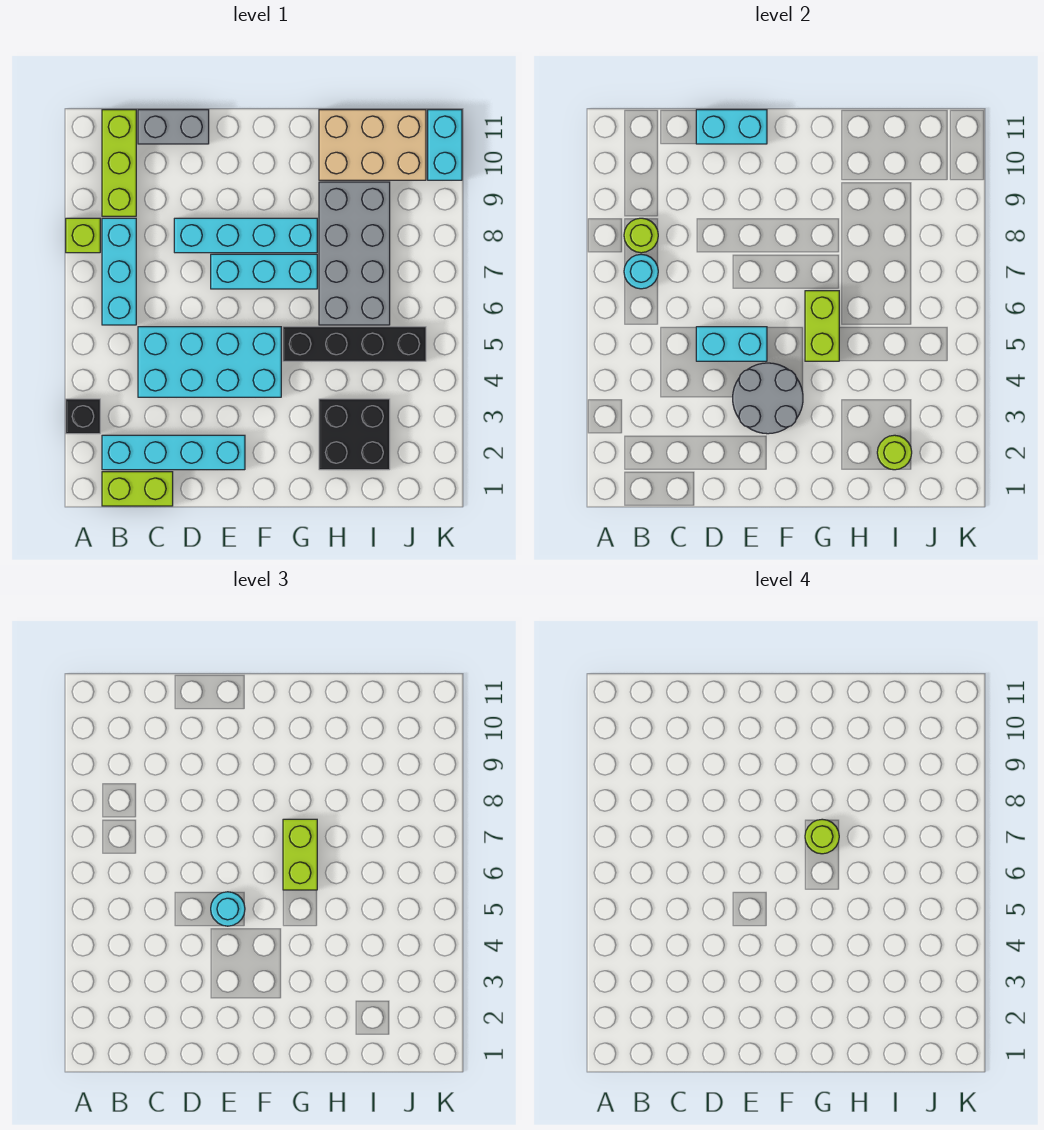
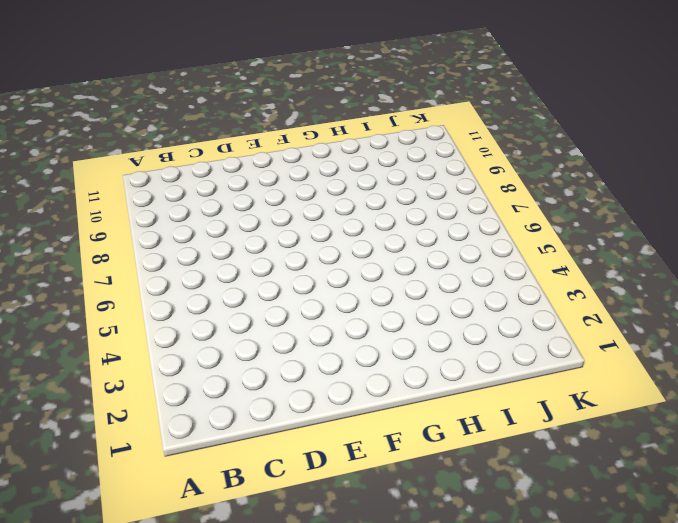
none -> black brick A3 level 1
none -> lime brick A8 level 1
none -> lime brick B1:C1 level 1

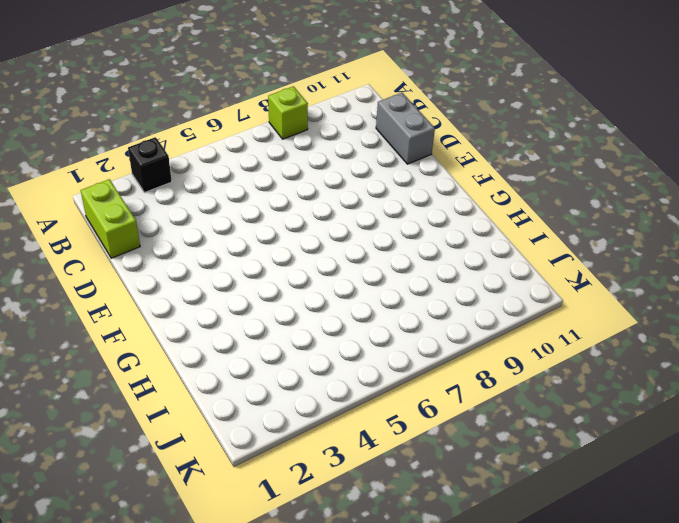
none -> cyan brick B2:E2 level 1
none -> cyan brick B6:B8 level 1
none -> lime brick B9:B11 level 1

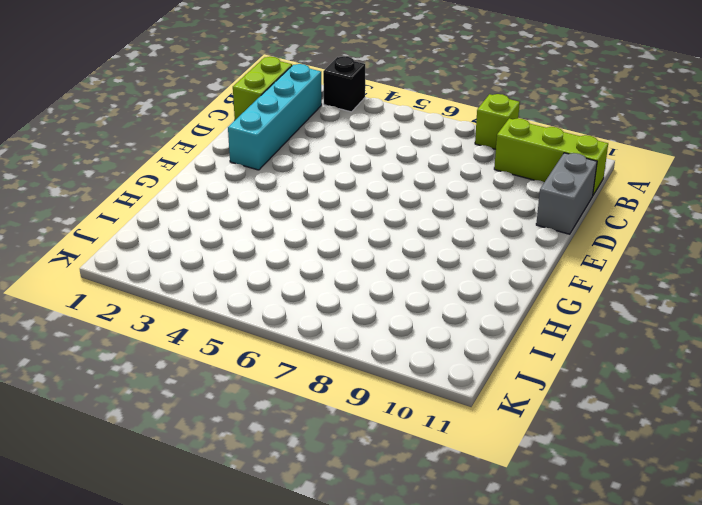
none -> cyan brick B6:B8 level 1
none -> cyan brick C4:F5 level 1
none -> cyan brick D8:G8 level 1

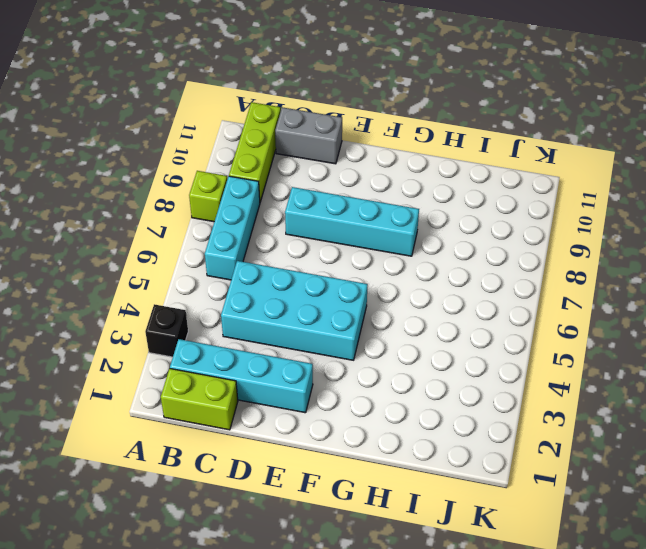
none -> cyan brick E7:G7 level 1
none -> black brick G5:J5 level 1
none -> black brick H2:I3 level 1

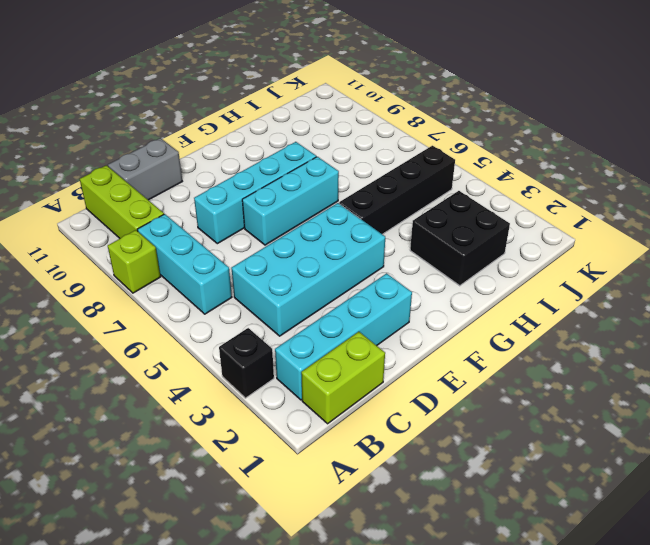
none -> grey brick H6:I9 level 1
none -> tan brick H10:J11 level 1
none -> cyan brick K10:K11 level 1

